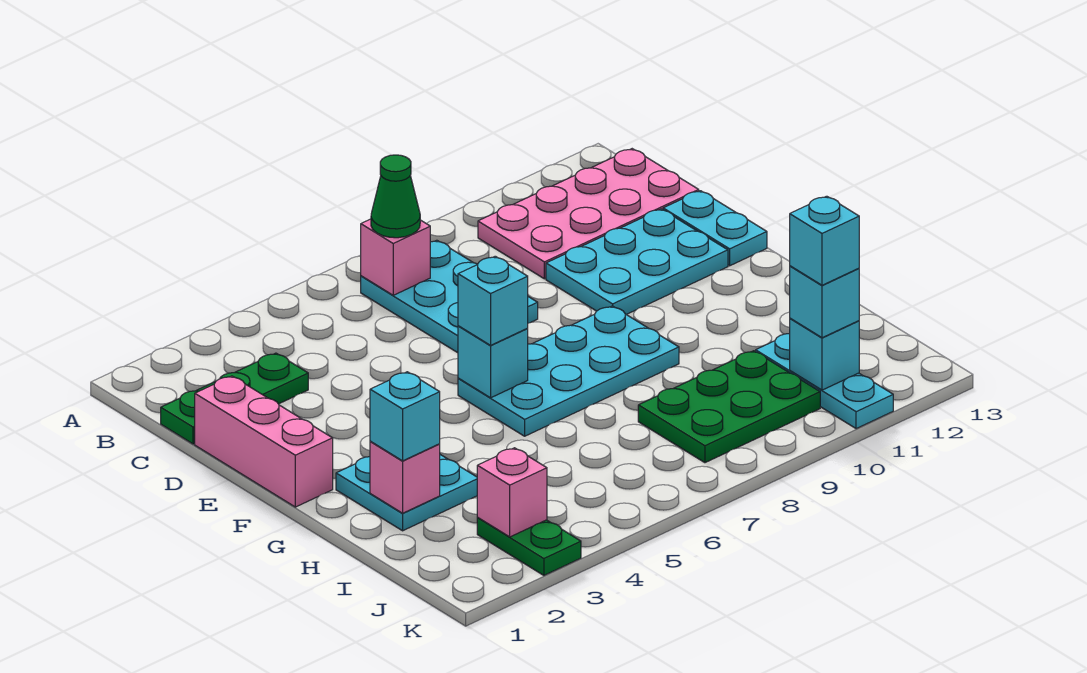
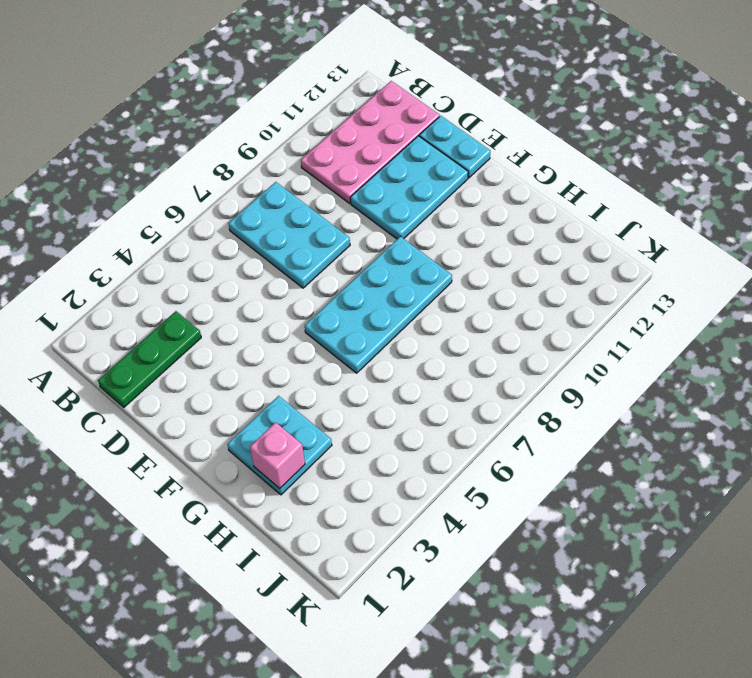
none -> pink brick D1:F1 level 1
none -> green plate I8:J10 level 1
none -> cyan plate I11:K11 level 1

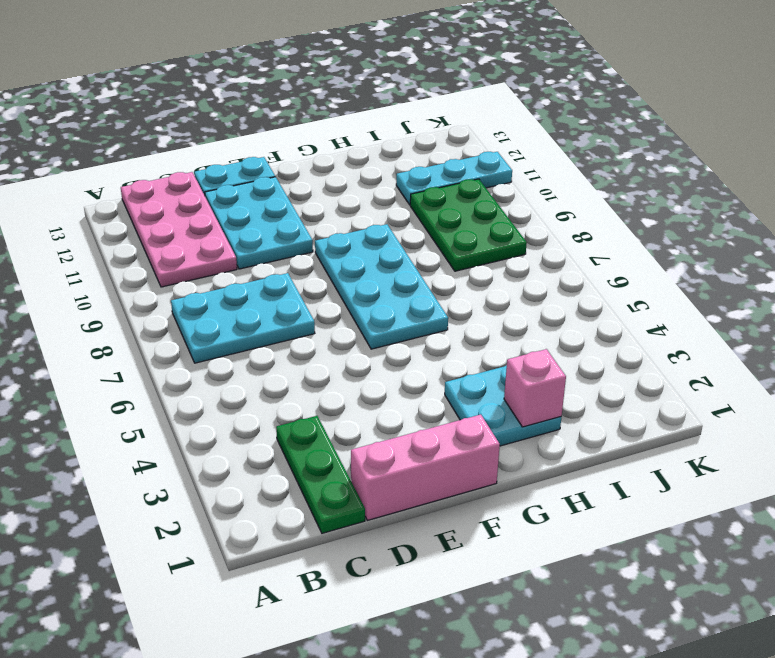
none -> green plate J3:K3 level 1
none -> pink brick B7 level 2
none -> cyan brick F6 level 2

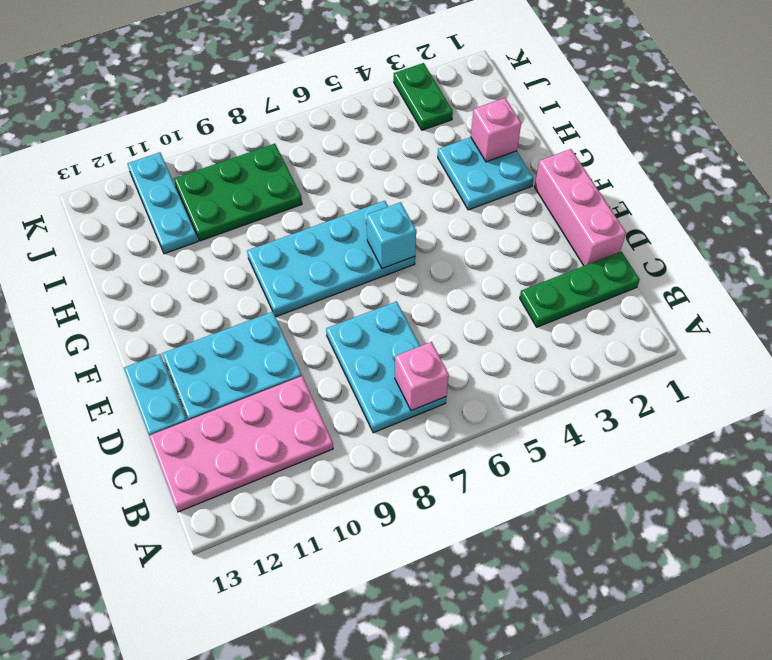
none -> pink brick J3 level 2
none -> cyan brick J11 level 2
none -> green cone B7 level 3

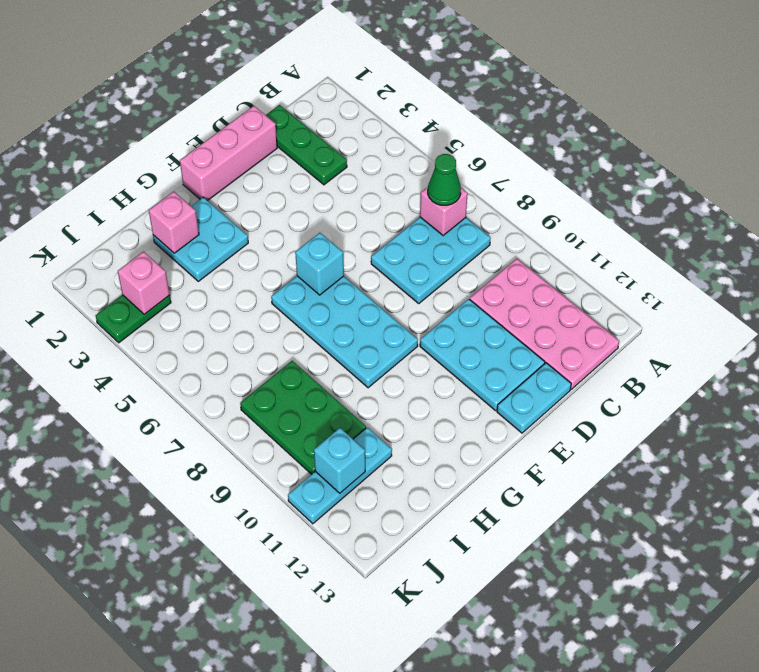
none -> cyan brick F6 level 3
none -> cyan brick H2 level 3
none -> cyan brick J11 level 3

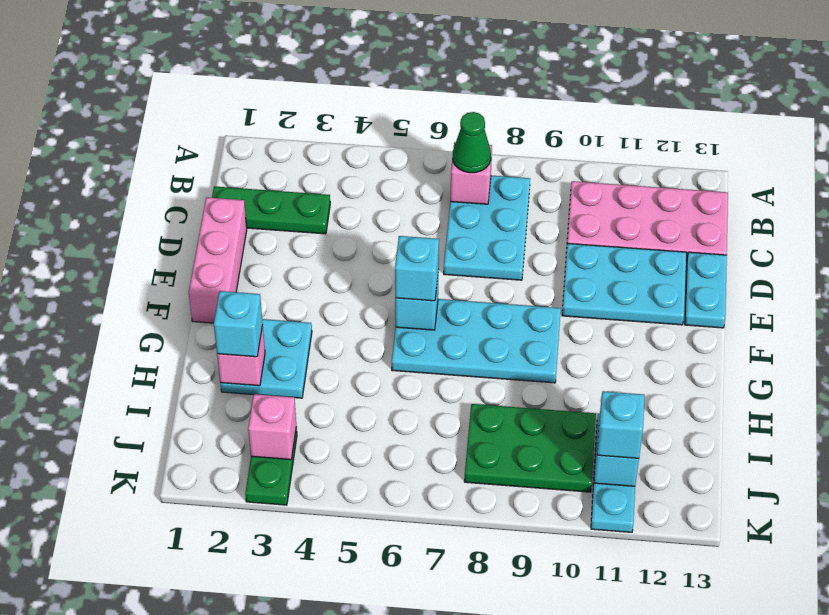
none -> cyan brick J11 level 4

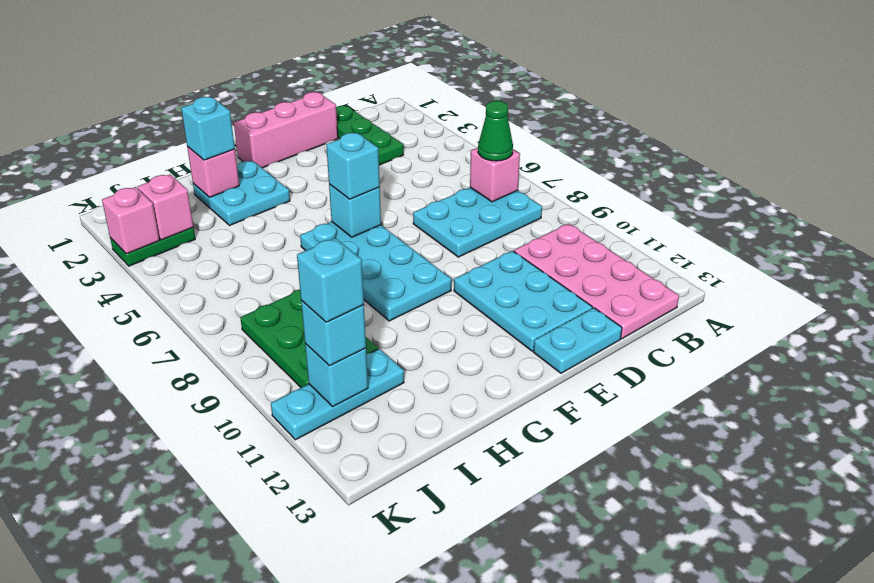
pink brick K3 level 2 -> none

